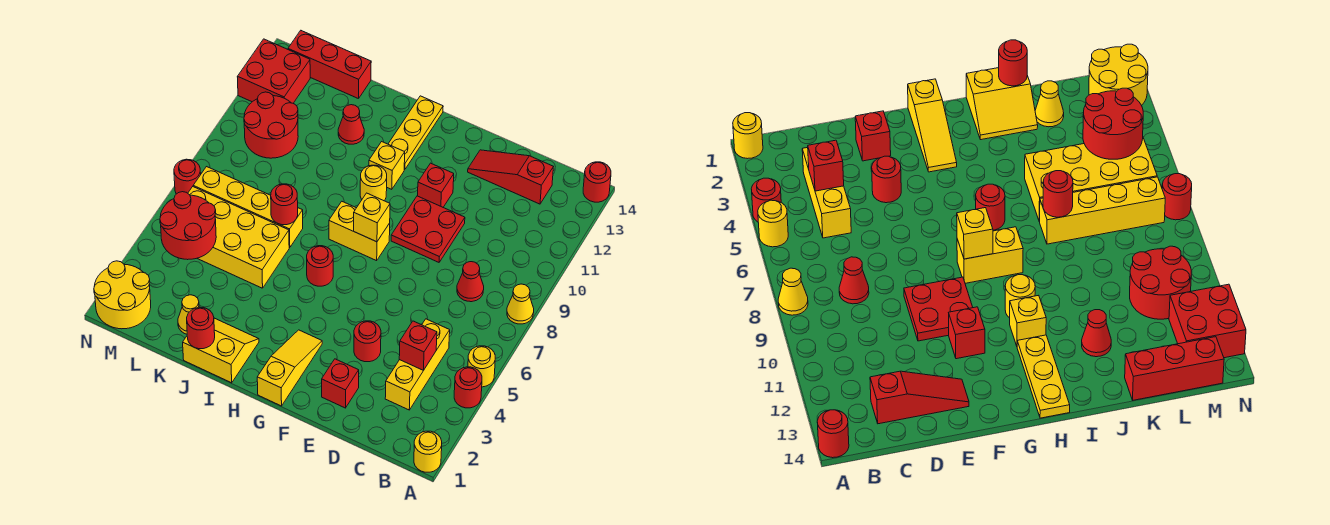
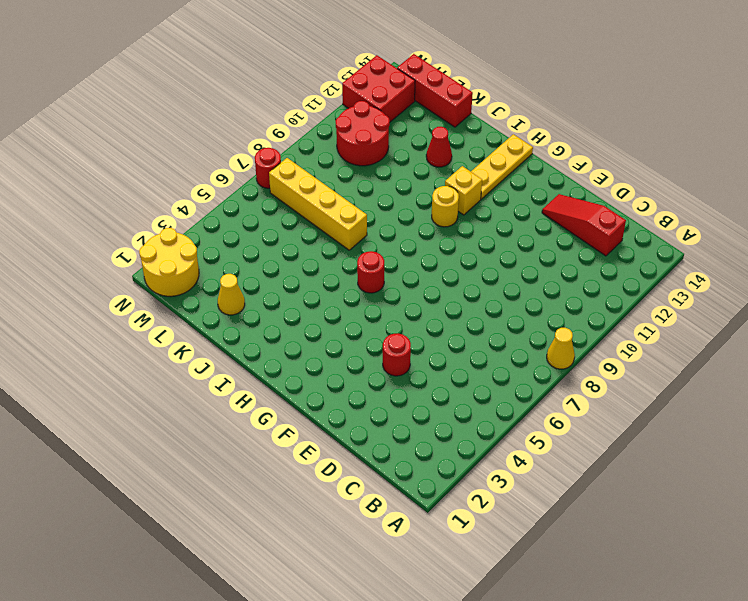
none -> yellow round brick A1 level 1
none -> red round brick A4 level 1
none -> yellow round brick A5 level 1
none -> red round brick A14 level 1

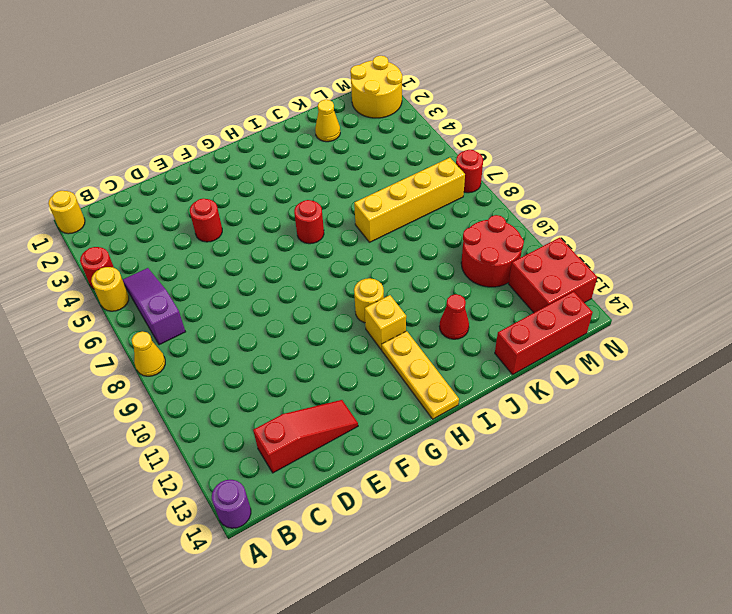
purple round brick A14 level 1 -> red round brick A14 level 1
purple slope B5:B7 level 1 top 7 -> none
none -> yellow brick C3:C5 level 1
none -> red cone C8 level 1
none -> red brick E2 level 1
none -> red plate E9:F10 level 1

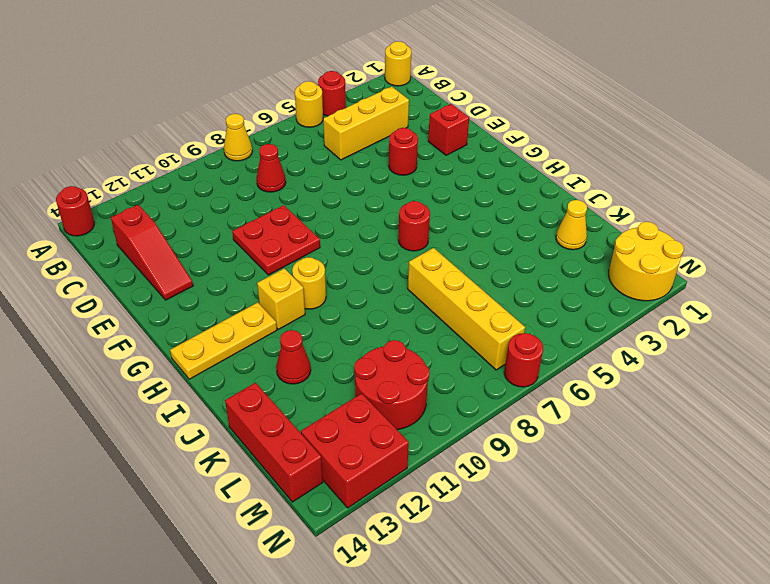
none -> red brick F11 level 1
none -> yellow slope G1:G3 level 1 top 1
none -> yellow brick G8:H8 level 1
none -> yellow slope I1:J2 level 1 top 1

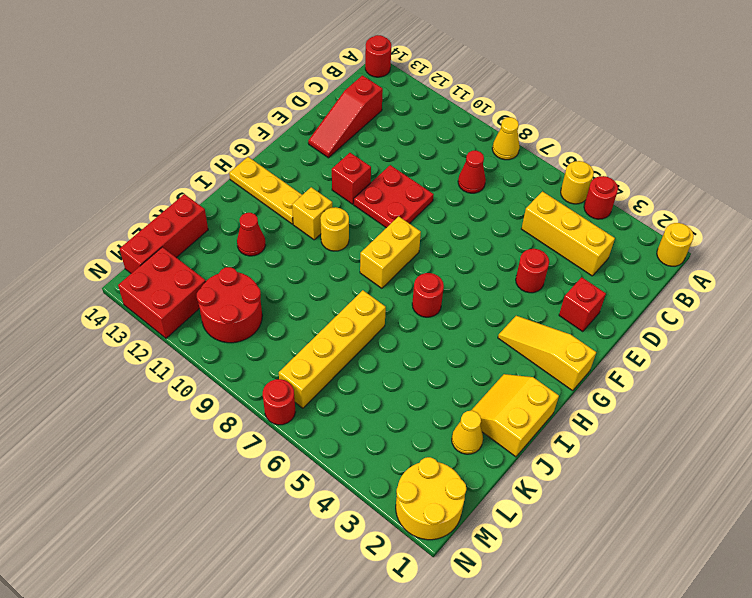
none -> yellow brick J5:M6 level 1
none -> red brick C4 level 2
none -> yellow brick G8 level 2
none -> red round brick J1 level 2

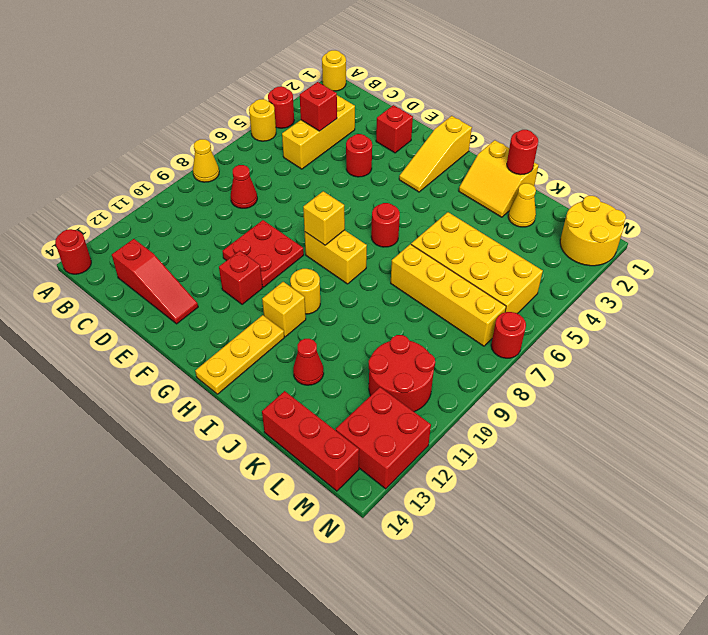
none -> red round brick J7 level 2
none -> red round brick L4:M5 level 2

